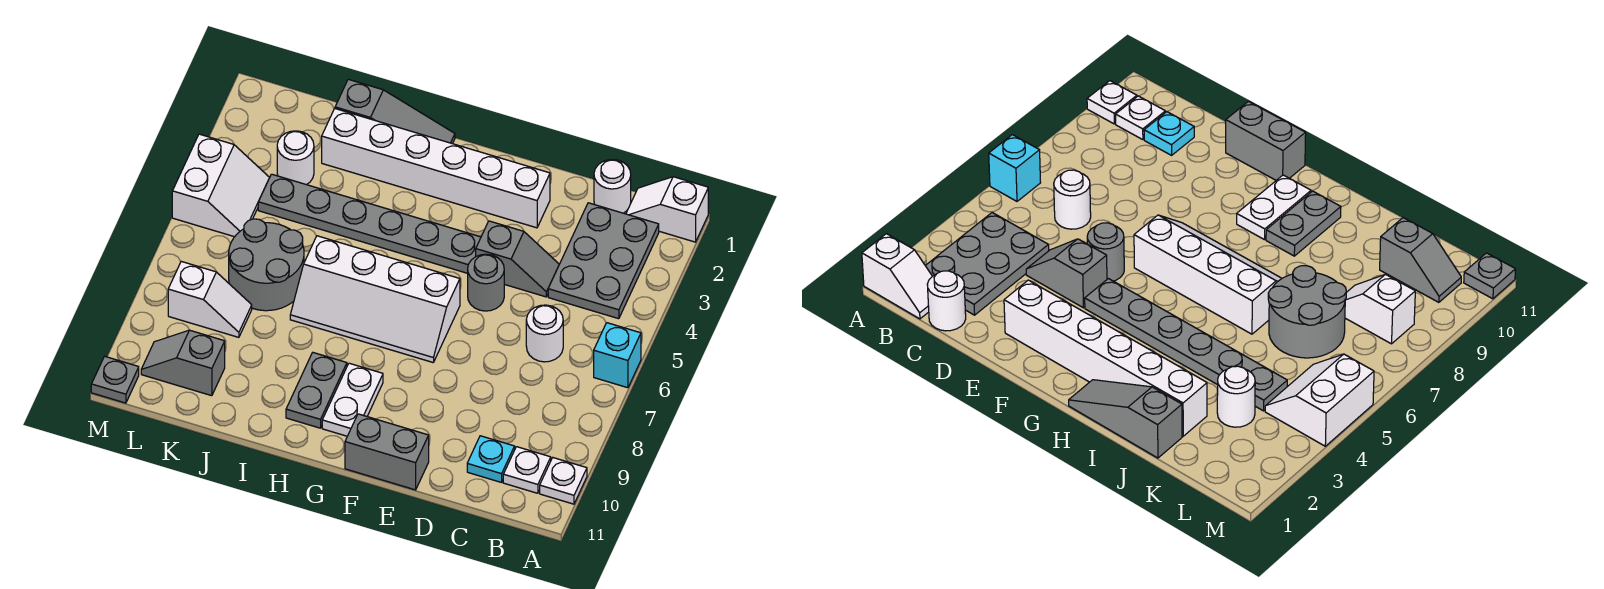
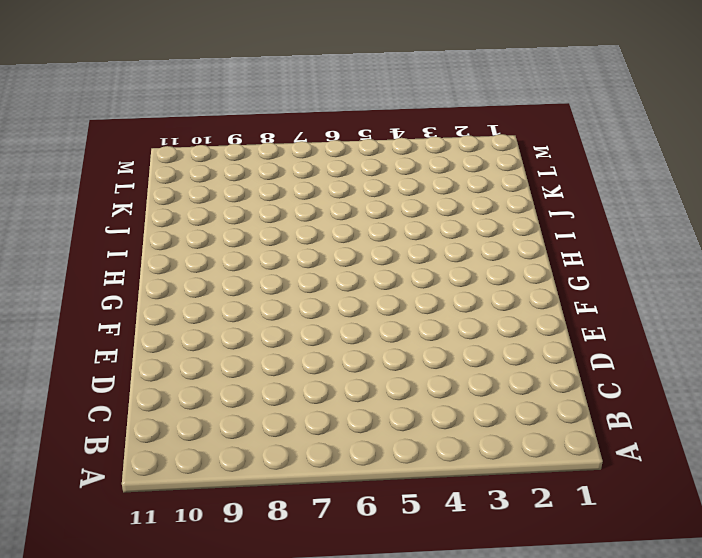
none -> white slope A1:B1 level 1 top A
none -> cyan brick A6 level 1
none -> white plate A10 level 1

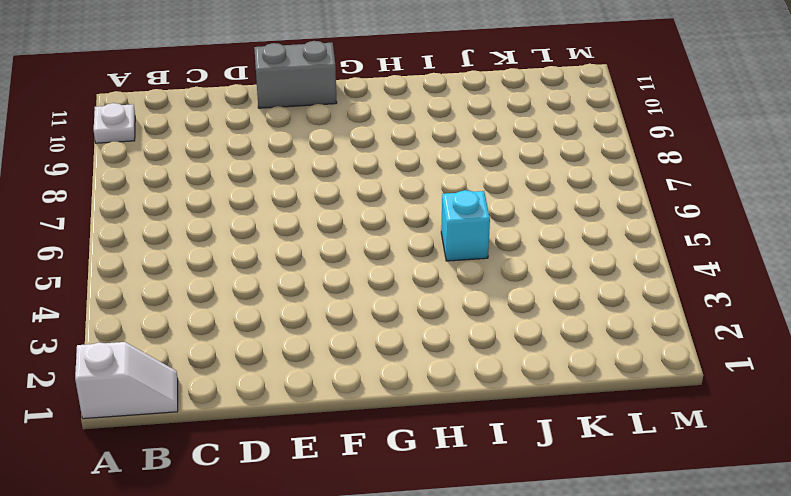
cyan brick I5 level 1 -> cyan brick A6 level 1
none -> grey plate B2:C4 level 1
none -> white plate B10 level 1
none -> white round brick C1 level 1

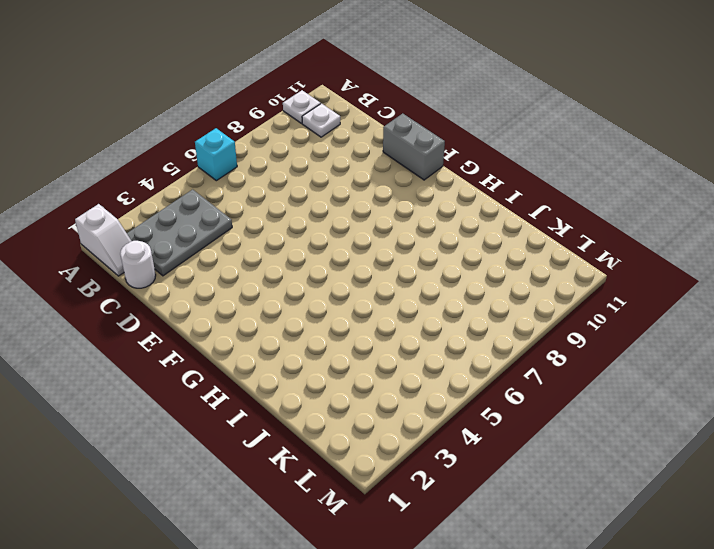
none -> white round brick C6 level 1
none -> cyan plate C10 level 1
none -> grey slope D4:E4 level 1 top E

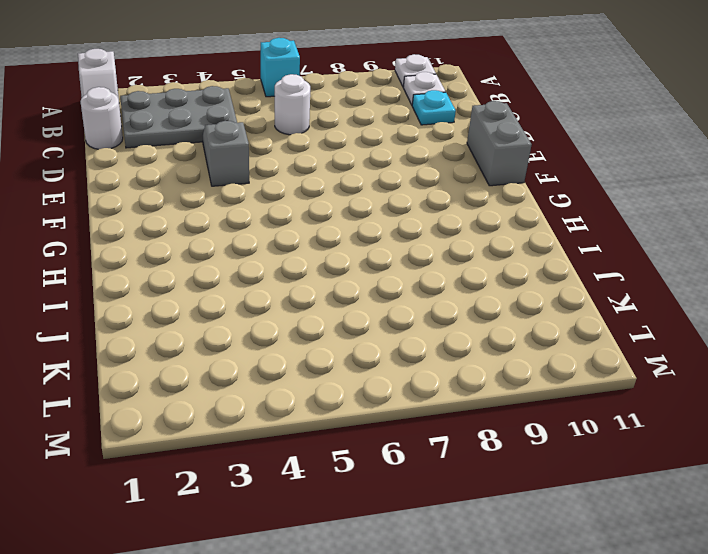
none -> white brick E2:J2 level 1
none -> grey round brick E5 level 1
none -> grey plate F4:K4 level 1

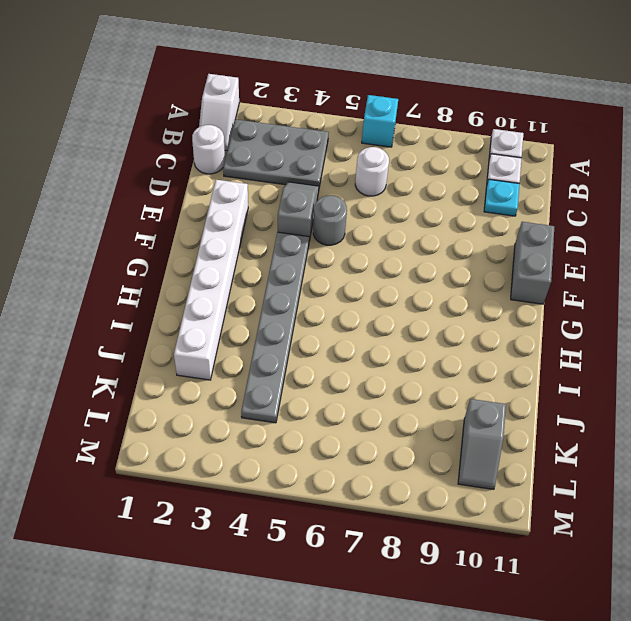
none -> white slope F6:I7 level 1 top 6
none -> white plate G9:G10 level 1
none -> grey slope H1:J1 level 1 top J

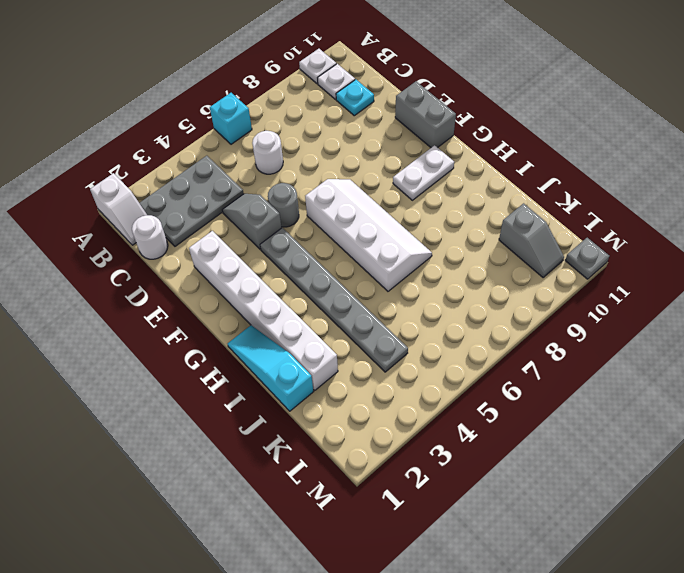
cyan slope H1:J1 level 1 top J -> grey slope H1:J1 level 1 top J
none -> grey plate H9:H10 level 1
none -> grey round brick J6:K7 level 1
none -> white round brick K3 level 1

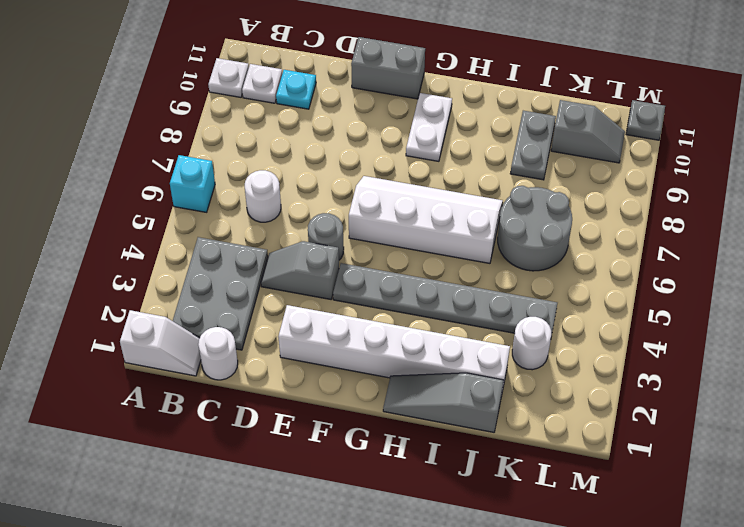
grey plate J9:J10 level 1 -> grey plate H9:H10 level 1
none -> white slope K8:L8 level 1 top L
none -> white slope L4:M5 level 1 top M

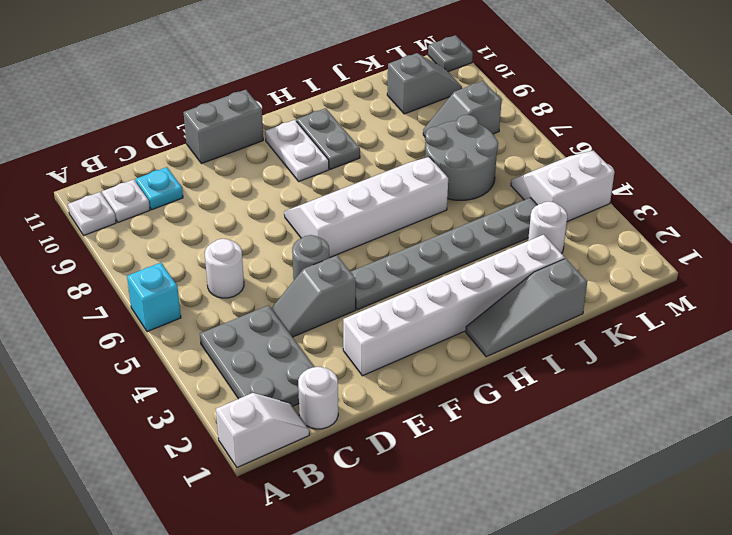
grey slope K8:L8 level 1 top L -> white slope K8:L8 level 1 top L
white slope L4:M5 level 1 top 4 -> white slope L4:M5 level 1 top M

